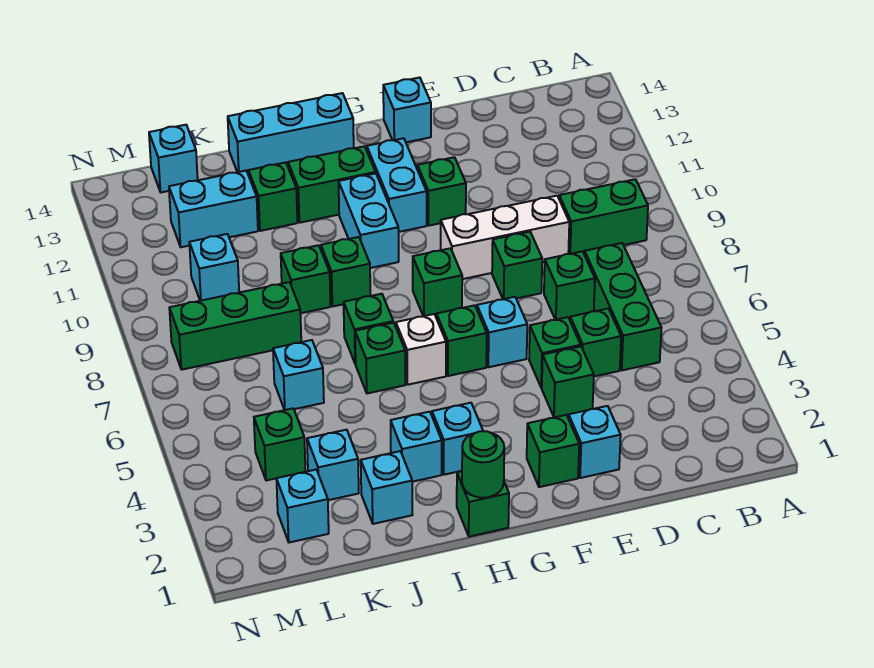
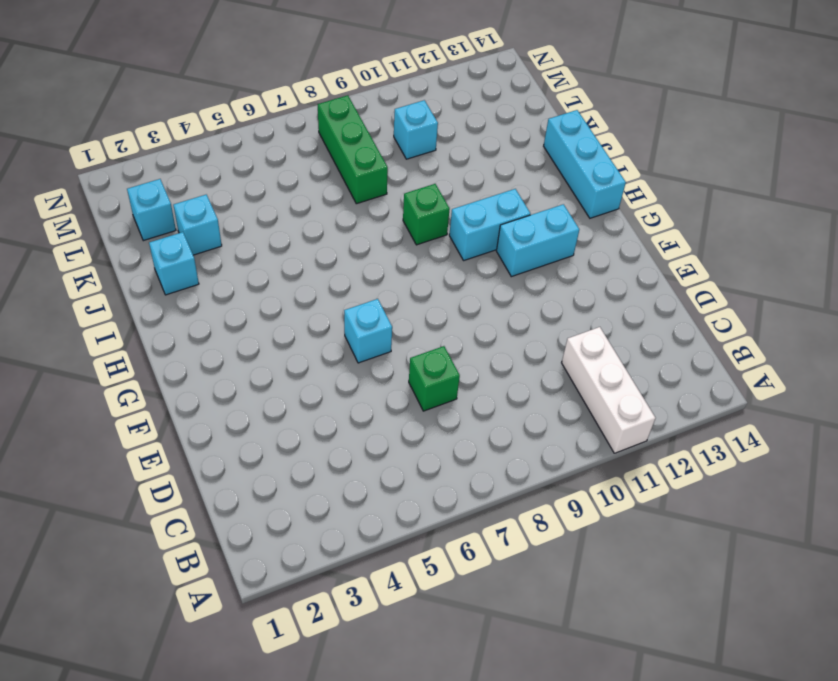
white brick A11:C11 level 1 -> white brick D9:F9 level 1
none -> green brick B9:C9 level 1
none -> green brick C5:C7 level 1
none -> green brick D5 level 1
none -> cyan brick E2 level 1

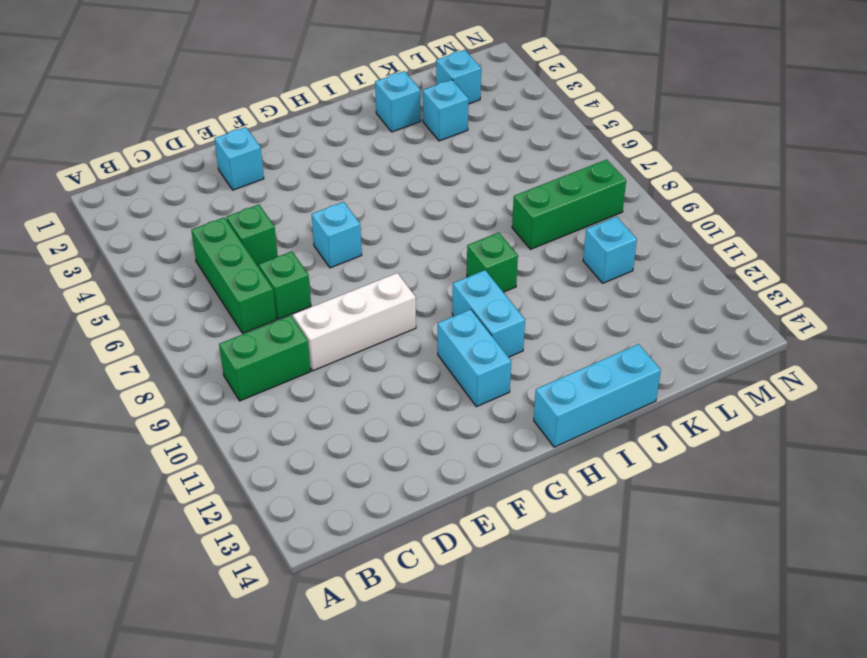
none -> green brick E4 level 1
none -> green brick E5 level 1
none -> green brick E8 level 1
none -> green brick F2 level 1

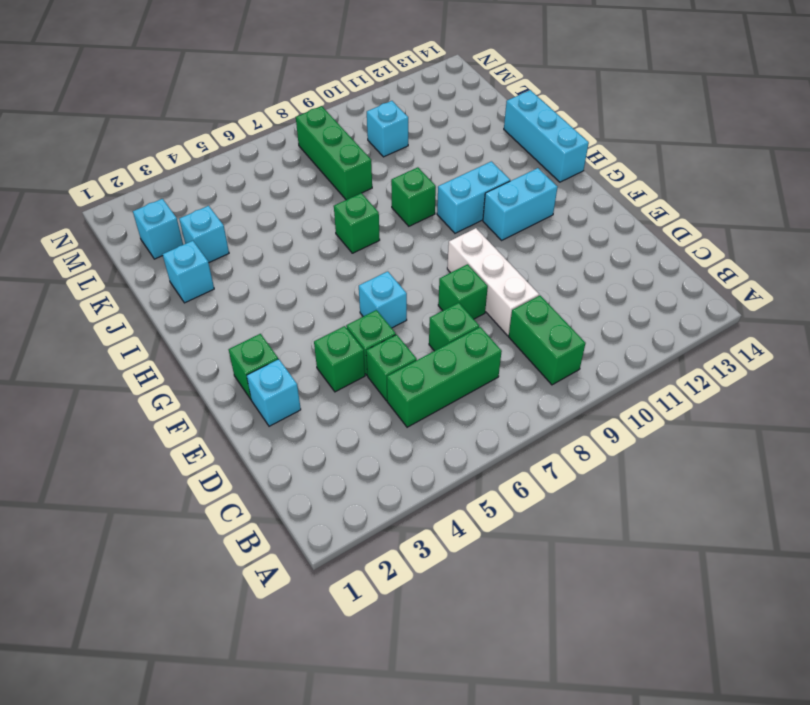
none -> green brick F11 level 1
none -> cyan brick F14 level 1
none -> green brick G6 level 1
none -> green brick G8 level 1

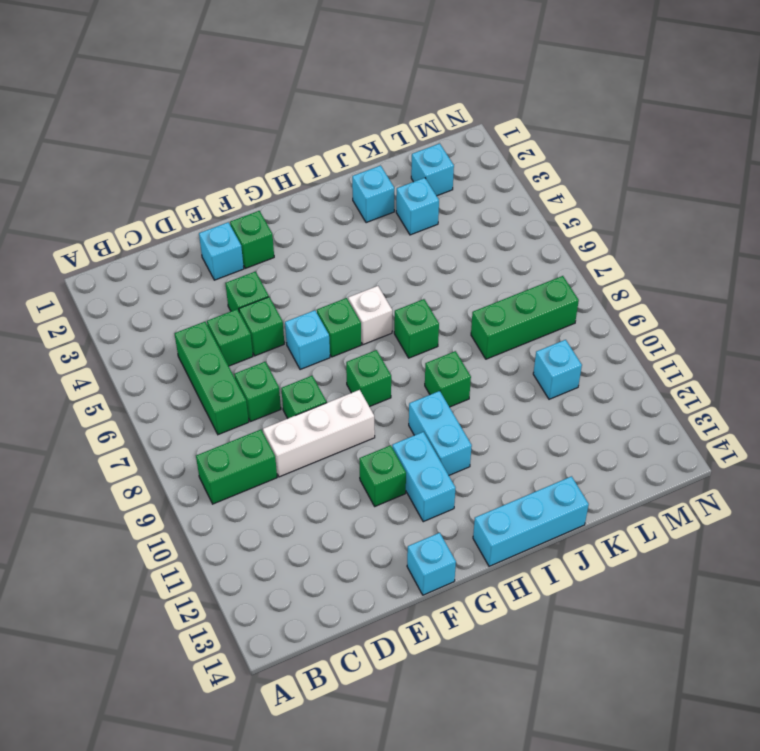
none -> green brick H1 level 1
none -> cyan brick H3 level 1
none -> green brick H12:I12 level 1
none -> cyan brick I3 level 1

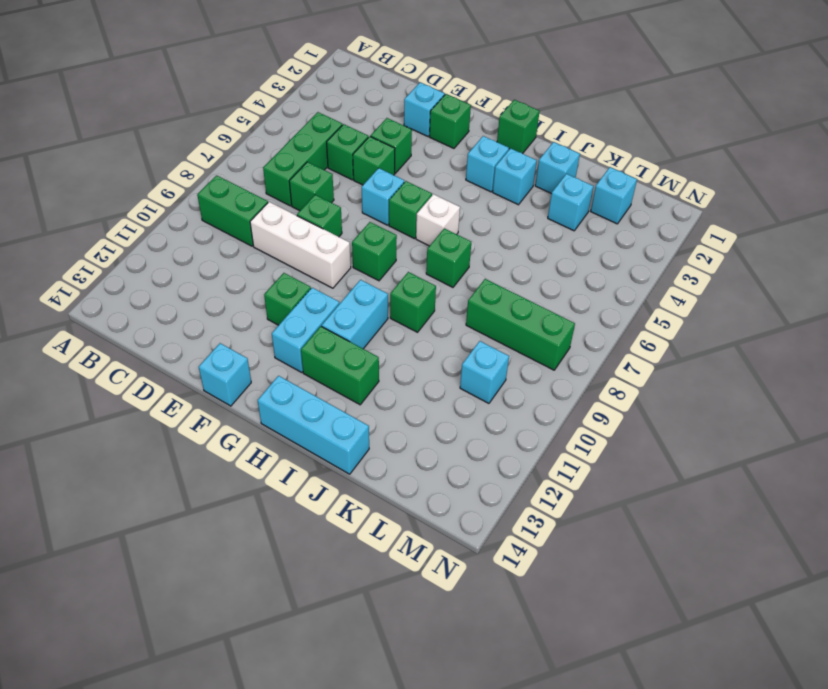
none -> green brick I6 level 1
none -> green brick J9 level 1
none -> green brick J12 level 1
none -> cyan brick K6 level 1

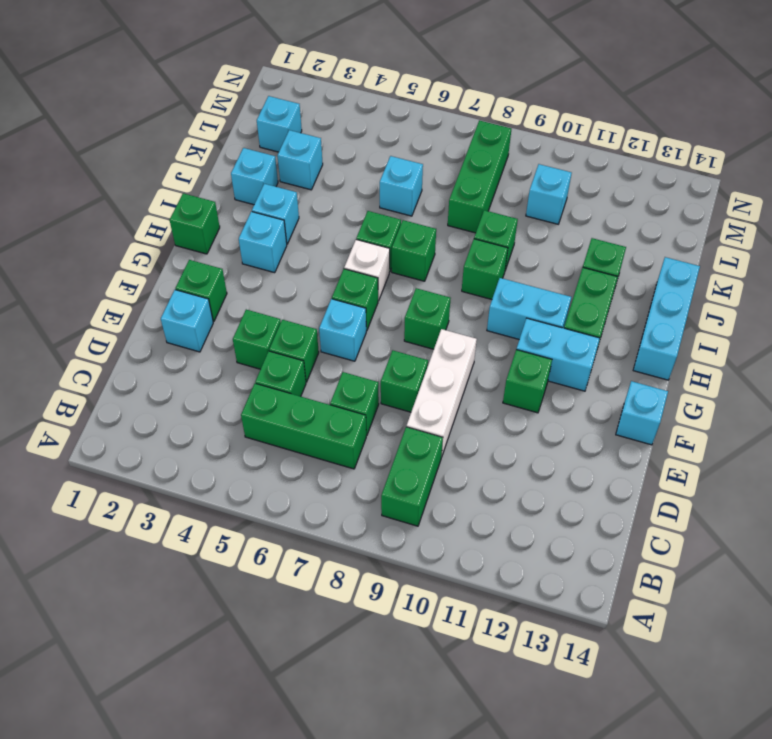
none -> cyan brick K12:L12 level 1
none -> green brick L4 level 1
none -> cyan brick L14 level 1
none -> green round brick H1 level 2

